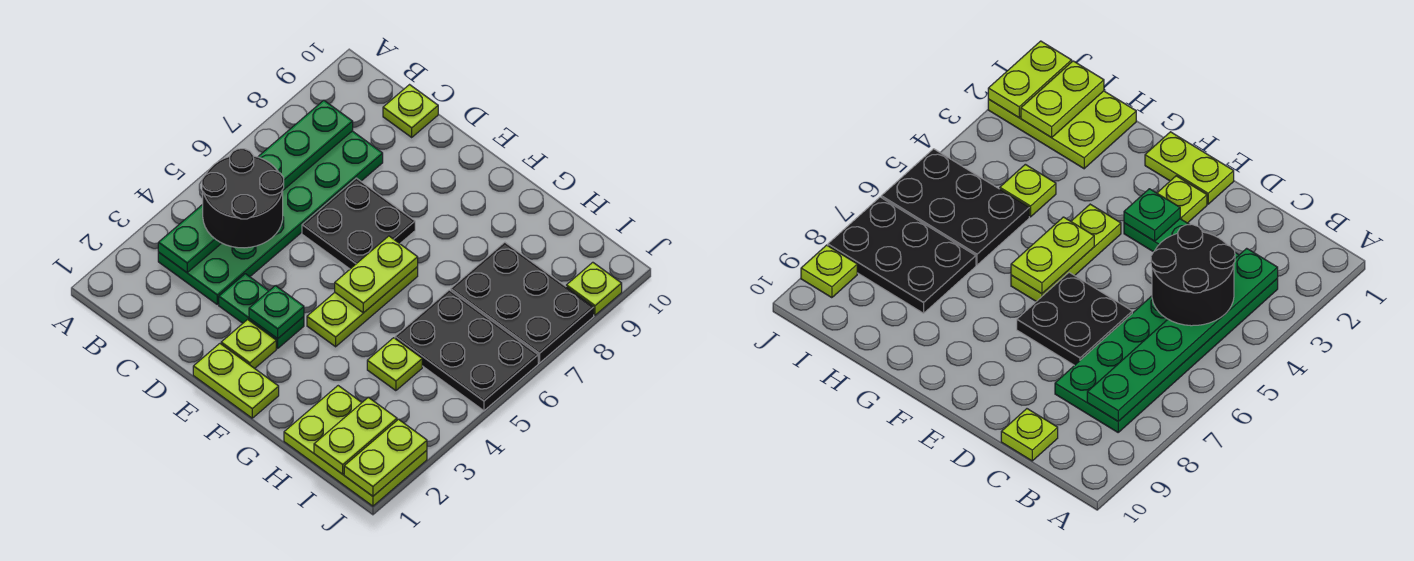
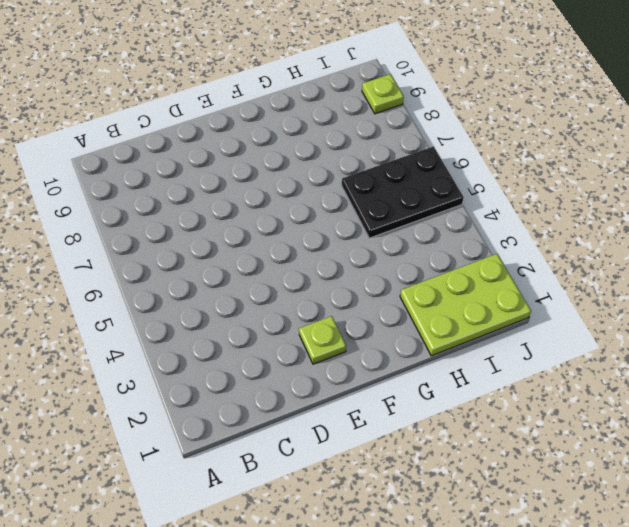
none -> green plate B3:C8 level 1
none -> lime plate C10 level 1
none -> green plate D3:E3 level 1

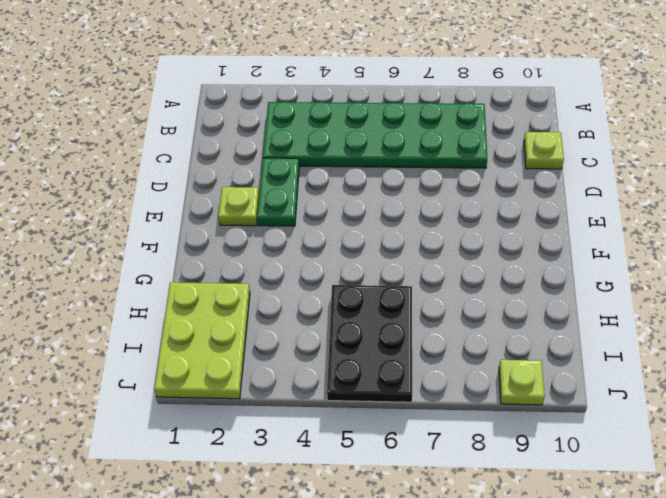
none -> black plate D6:E7 level 1
none -> lime plate E1:F1 level 1
none -> lime plate F4:F6 level 1

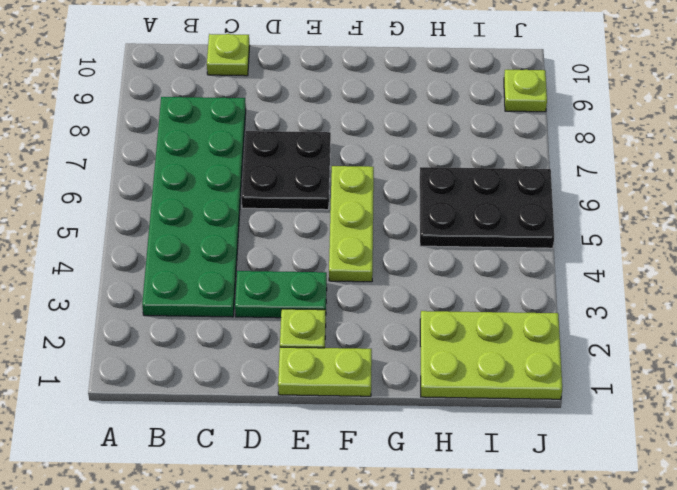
none -> lime plate H4 level 1
none -> black plate H7:J8 level 1
none -> green plate B3:B8 level 2

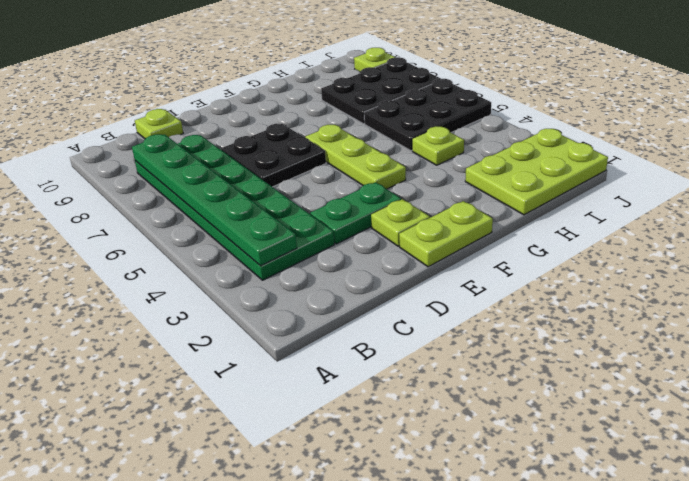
none -> green plate E3 level 2
none -> lime plate F5:F6 level 2
none -> lime plate I1:I2 level 2

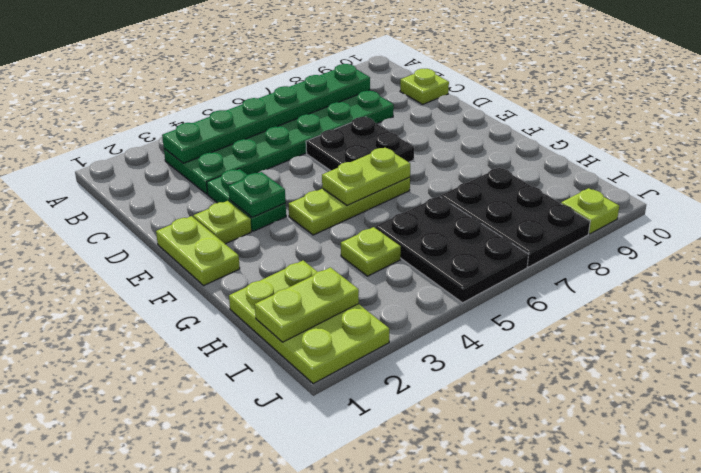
none -> lime plate J1:J2 level 2
none -> black round brick B4:C5 level 3

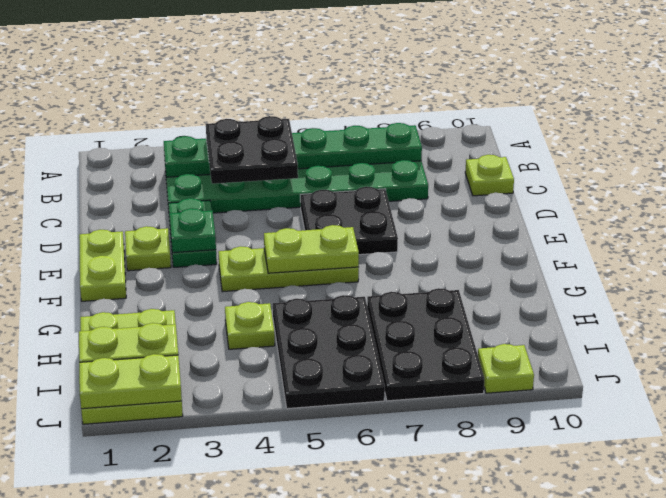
black plate B4:C5 level 3 -> black round brick B4:C5 level 3

